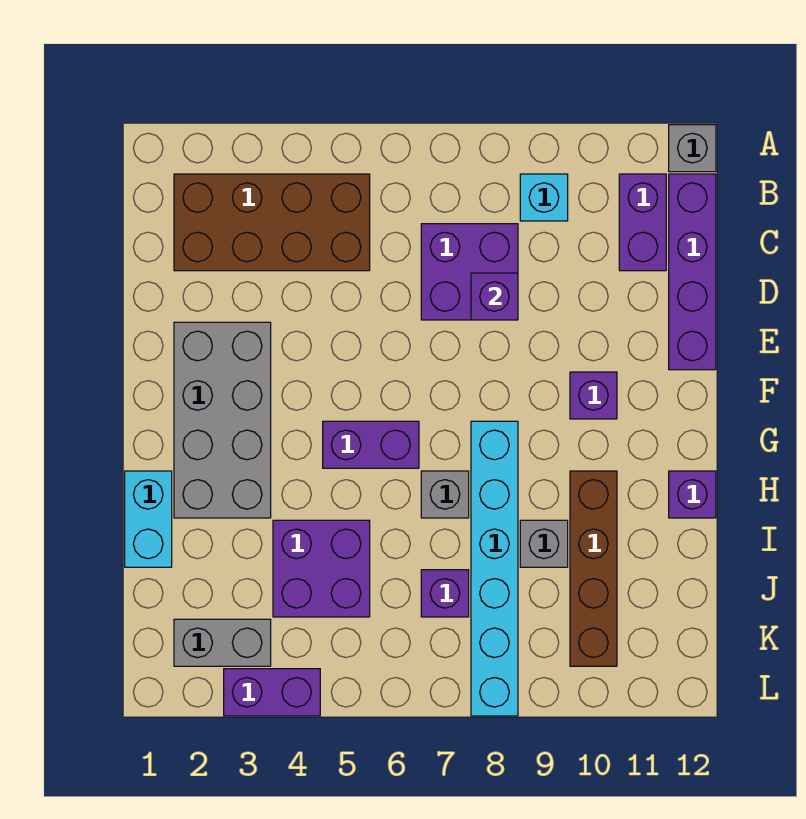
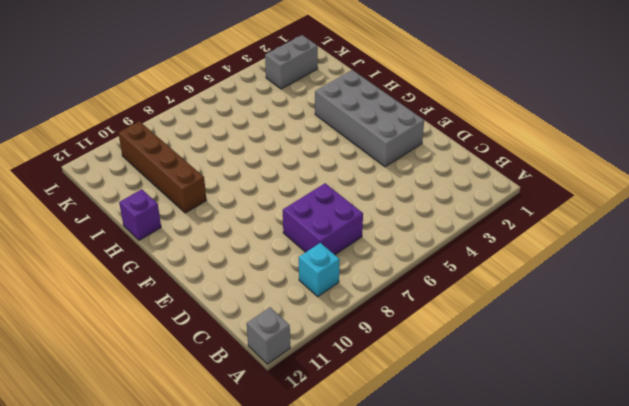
none -> brown brick B2:C5 level 1
none -> purple brick B11:C11 level 1
none -> purple brick B12:E12 level 1

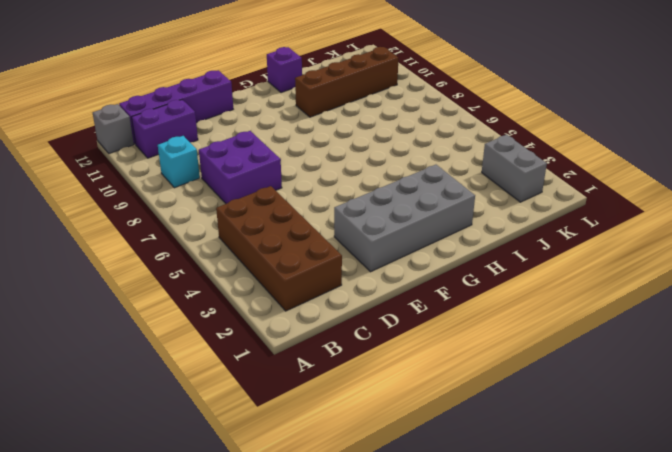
none -> purple brick F10 level 1
none -> purple brick G5:G6 level 1
none -> cyan brick G8:L8 level 1

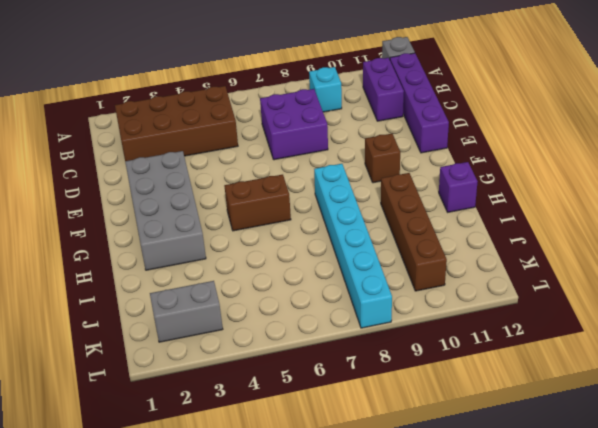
brown brick F10 level 1 -> purple brick F10 level 1
brown brick G5:G6 level 1 -> purple brick G5:G6 level 1
none -> cyan brick H1:I1 level 1
none -> grey brick H7 level 1
none -> purple brick I4:J5 level 1

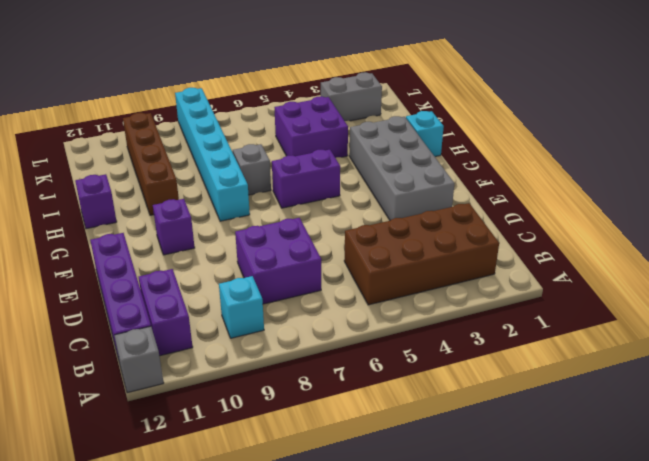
cyan brick H1 level 1 -> cyan brick H1:I1 level 1
none -> grey brick I9 level 1
none -> purple brick J7 level 1
none -> purple brick L3:L4 level 1

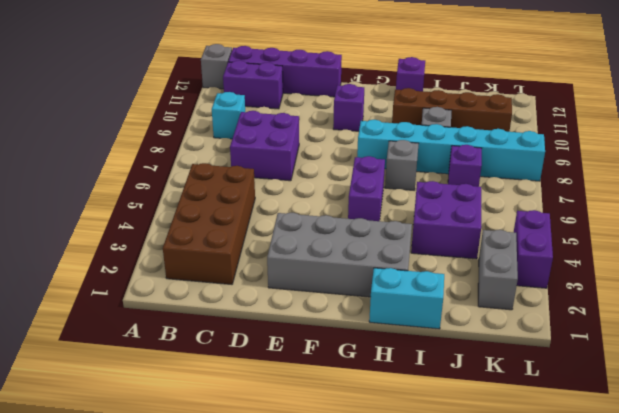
none -> purple brick D8 level 2

